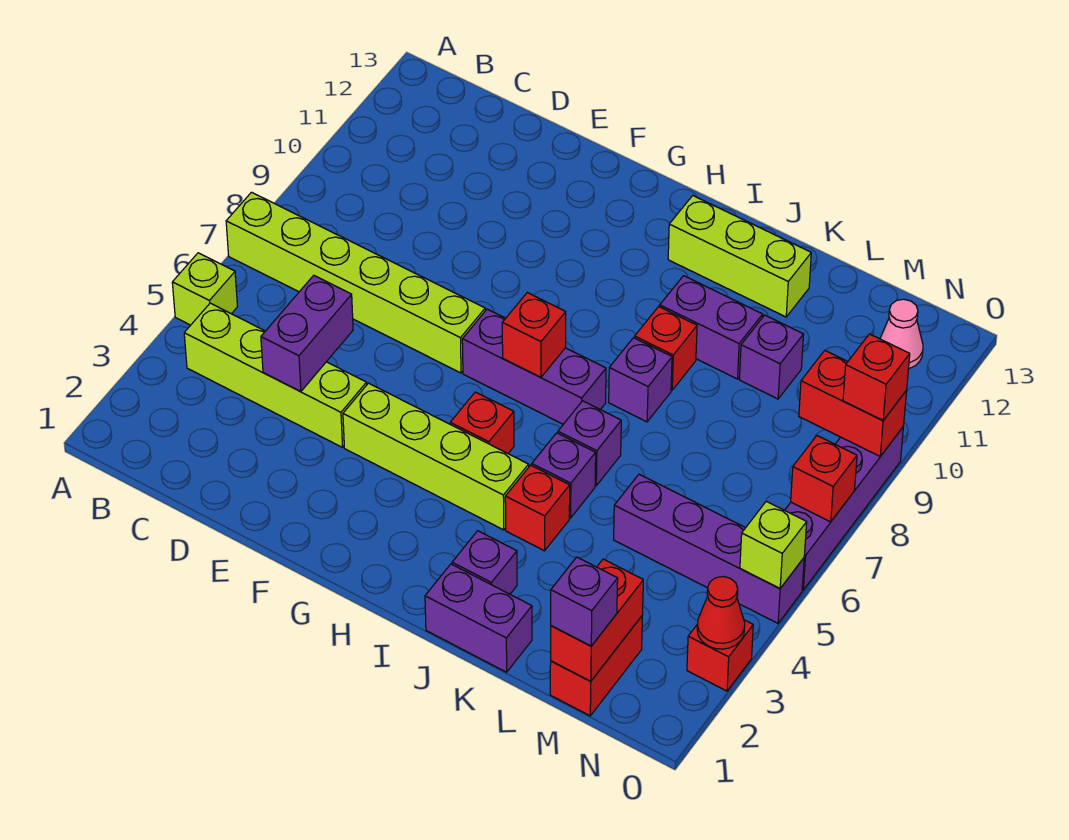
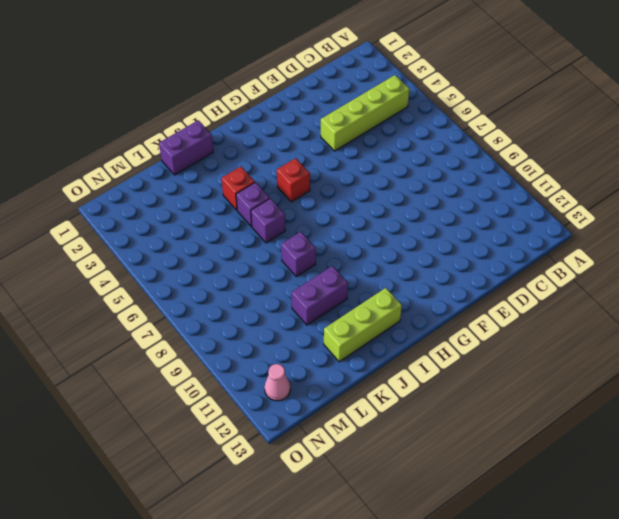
none -> lime brick A5 level 1
none -> lime brick A7:F7 level 1
none -> lime brick F4:I4 level 1
none -> purple brick G7:I7 level 1

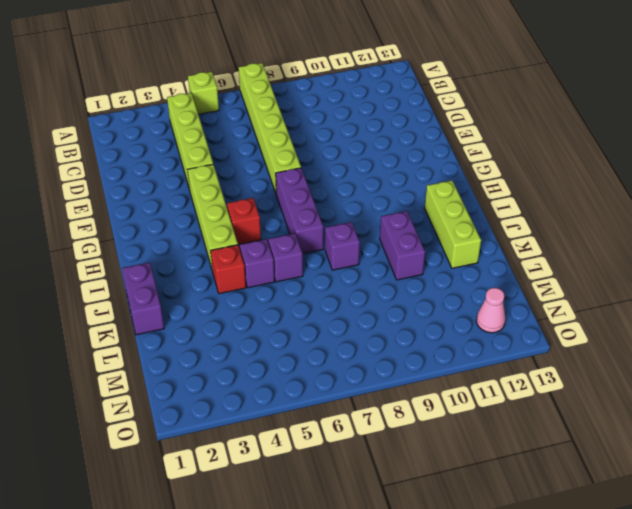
none -> purple brick J2 level 1
none -> red brick J9 level 1
none -> purple brick L5:O5 level 1
none -> purple brick L10 level 1

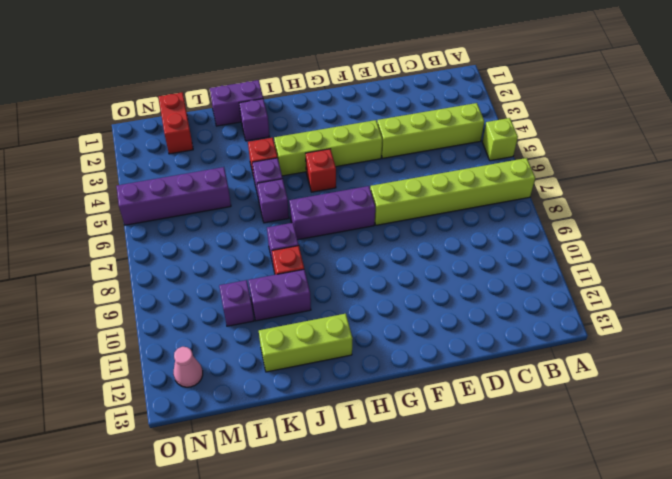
none -> red brick O3 level 1
none -> purple brick O6:O9 level 1
none -> purple brick D4:D5 level 2
none -> red brick H7 level 2

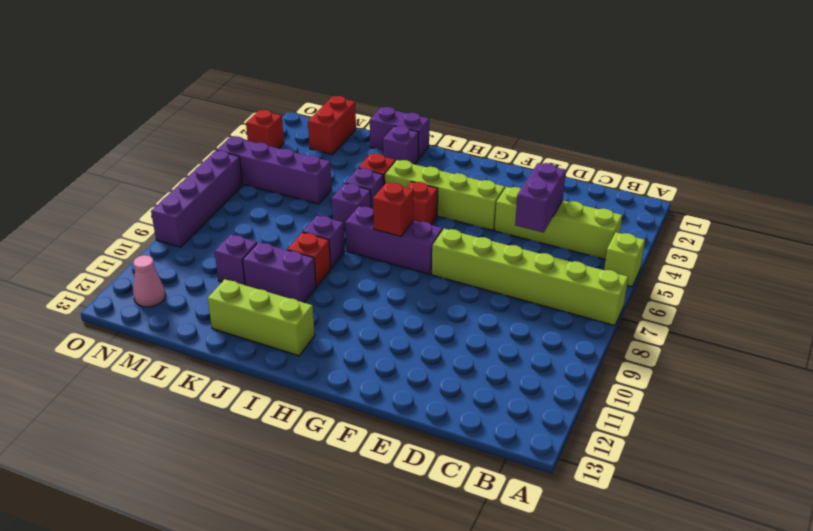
none -> red brick M1:M2 level 2
none -> red brick N9:O9 level 2
none -> red cone O3 level 2
none -> lime brick O5 level 2

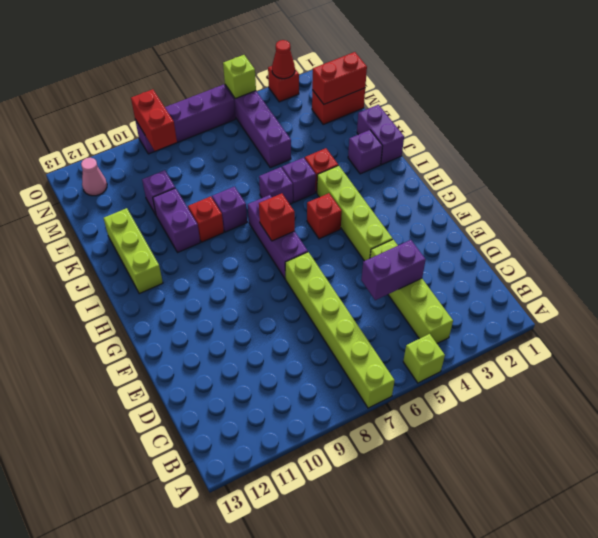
none -> red brick O7 level 2
none -> purple brick M1 level 3
none -> red brick O9 level 3

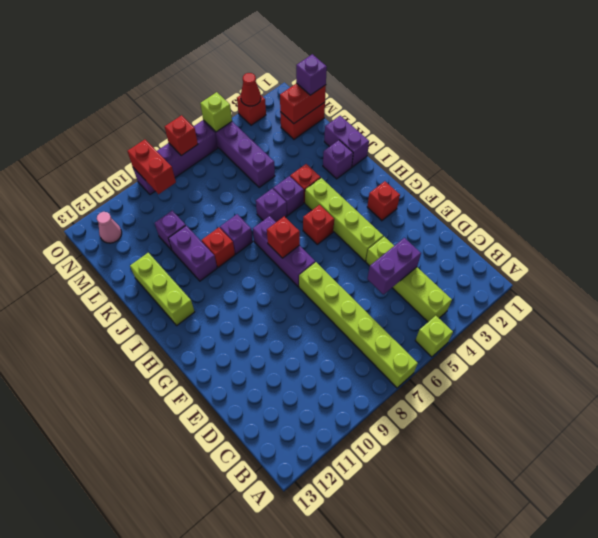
red brick G2 level 1 -> red brick O9 level 3

